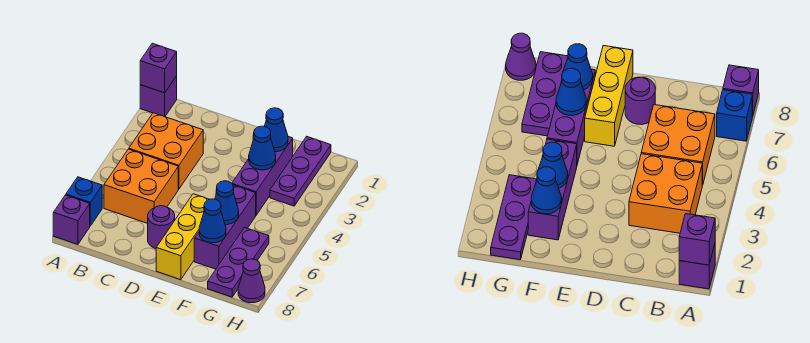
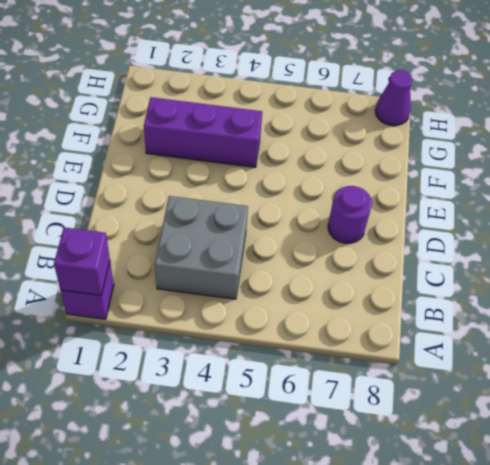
grey brick B3:C4 level 1 -> orange brick B3:C4 level 1
none -> blue brick A7 level 1
none -> purple brick A8 level 1
none -> orange brick B5:C6 level 1

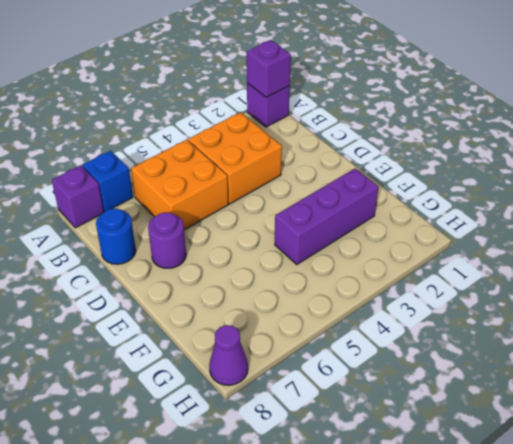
blue round brick C8 level 1 -> none
none -> yellow brick E6:E8 level 1
none -> purple brick F5:F7 level 1
none -> purple plate G1:G3 level 1

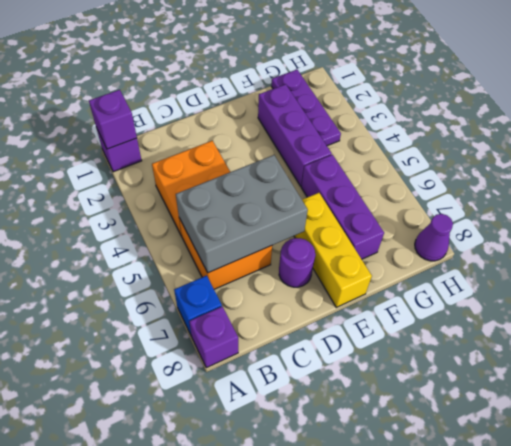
grey brick B5:D6 level 2 -> none
none -> purple plate G6:G8 level 1
none -> blue cone F2 level 2
none -> blue cone F3 level 2

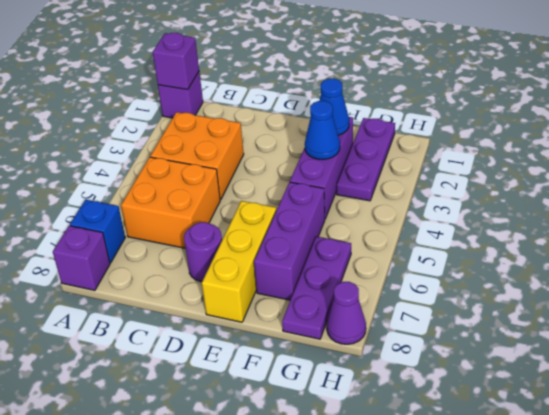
none -> blue cone F6 level 2
none -> blue cone F7 level 2

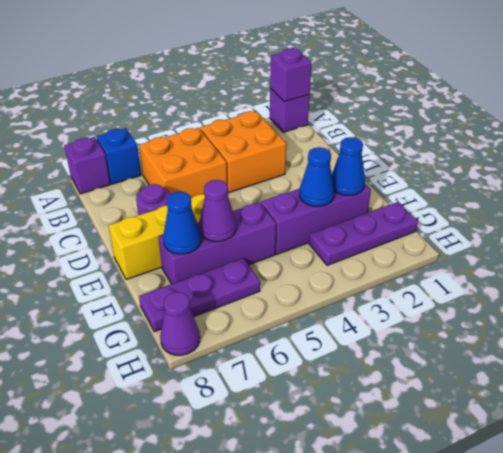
purple cone F6 level 2 -> blue cone F6 level 2

